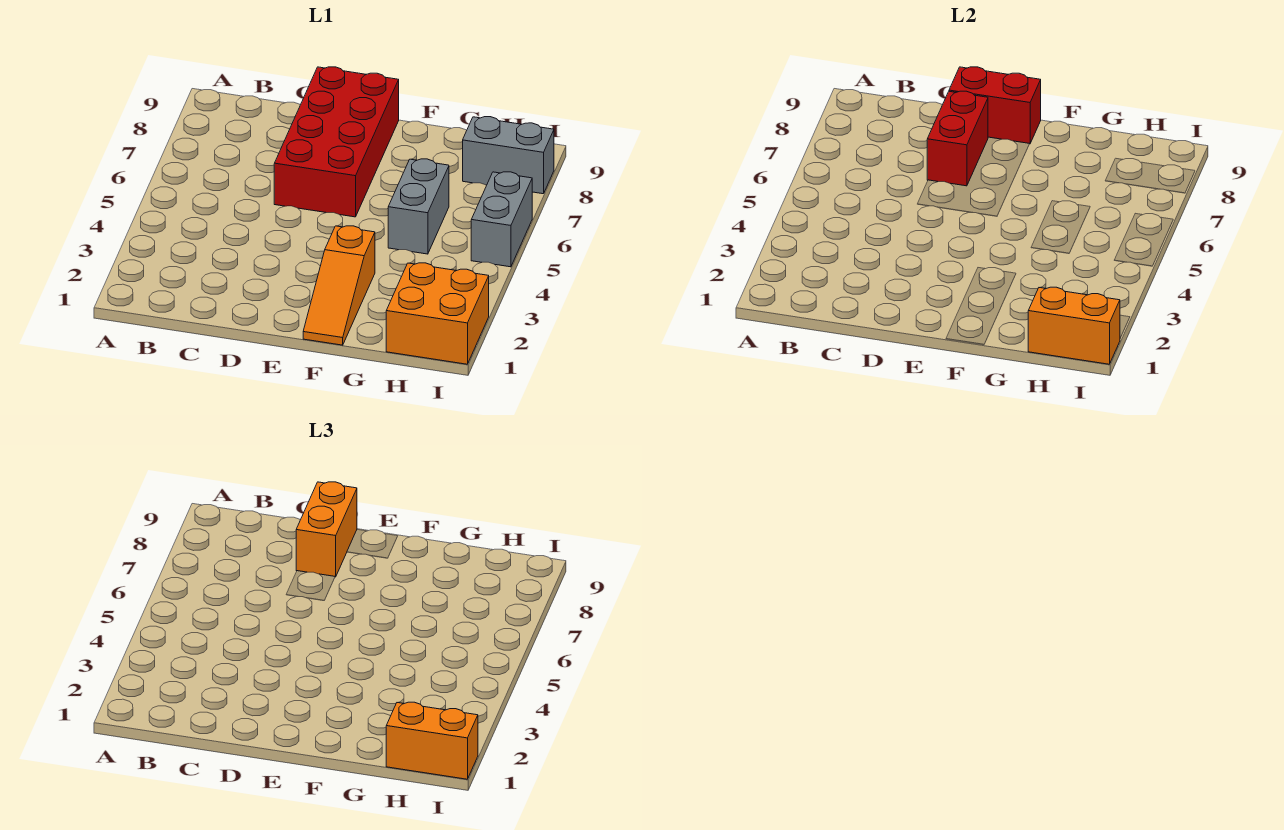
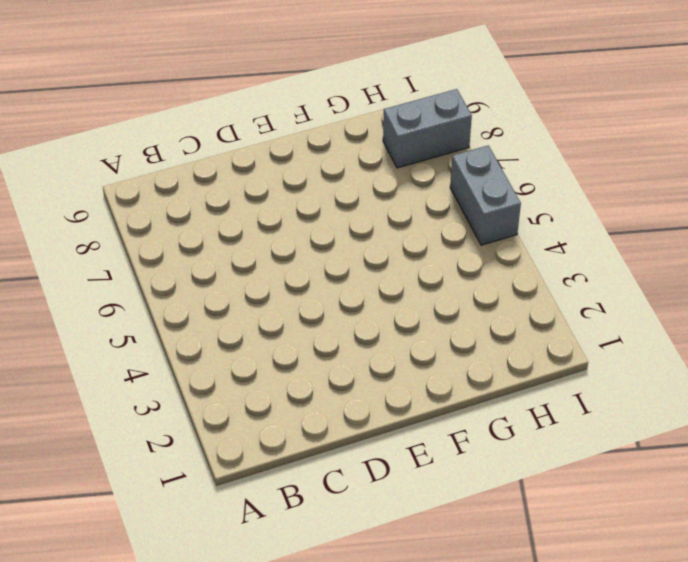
none -> red brick D6:E9 level 1
none -> orange slope F1:F3 level 1 top 3

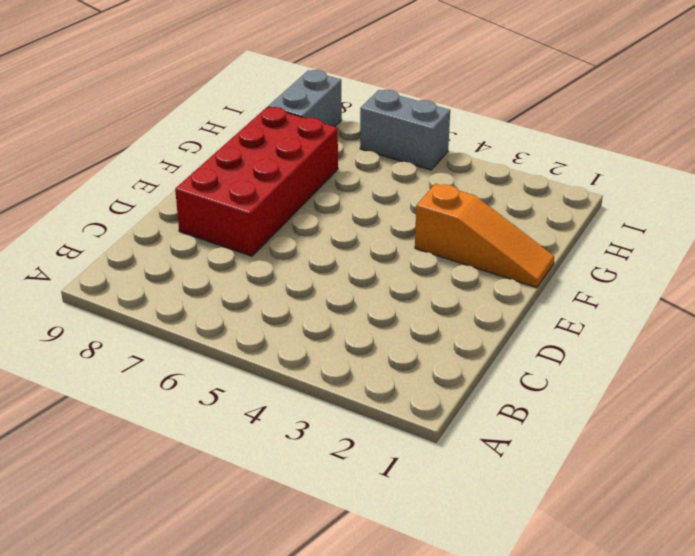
red brick D7:G8 level 1 -> red brick D6:E9 level 1
none -> grey brick G5:G6 level 1
none -> orange brick H1:I2 level 1

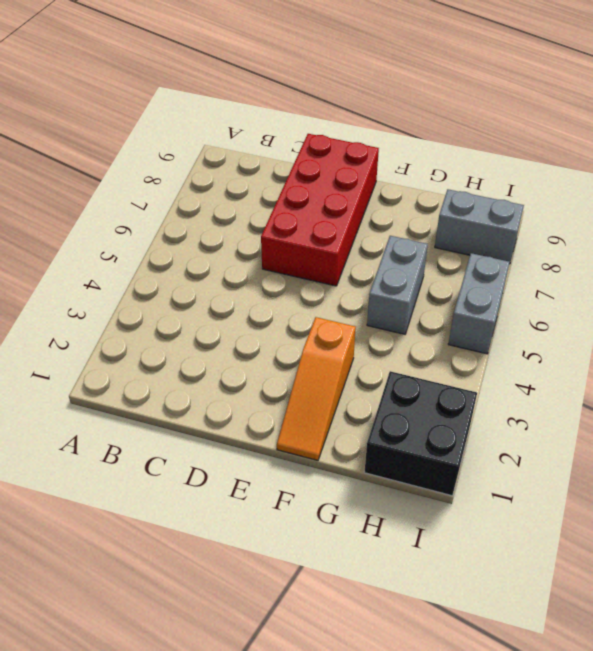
black brick H1:I2 level 1 -> orange brick H1:I2 level 1
none -> red brick D7:D8 level 2
none -> red brick D9:E9 level 2

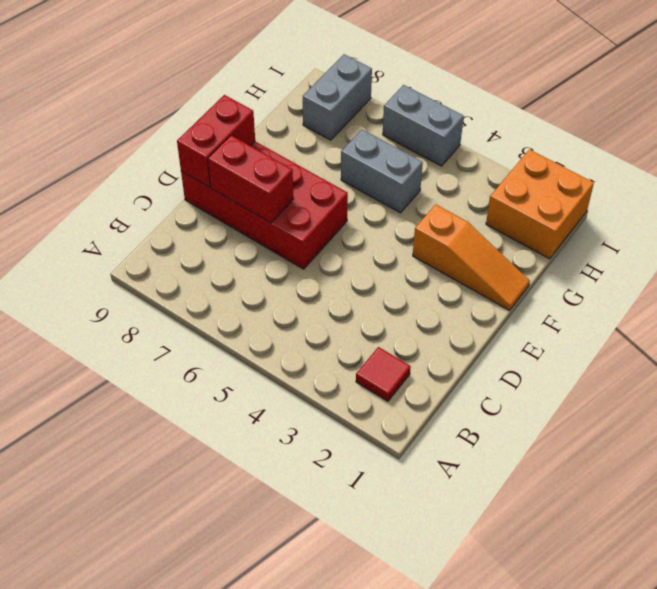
red tile B2 level 1 -> none
none -> orange brick H1:I1 level 2
none -> orange brick D8:D9 level 3

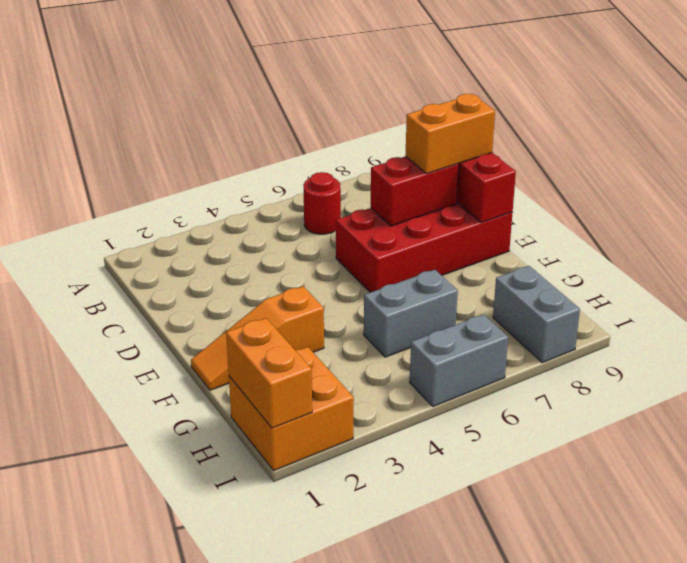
red round brick B6 level 1 -> none
none -> orange brick H1:I1 level 3

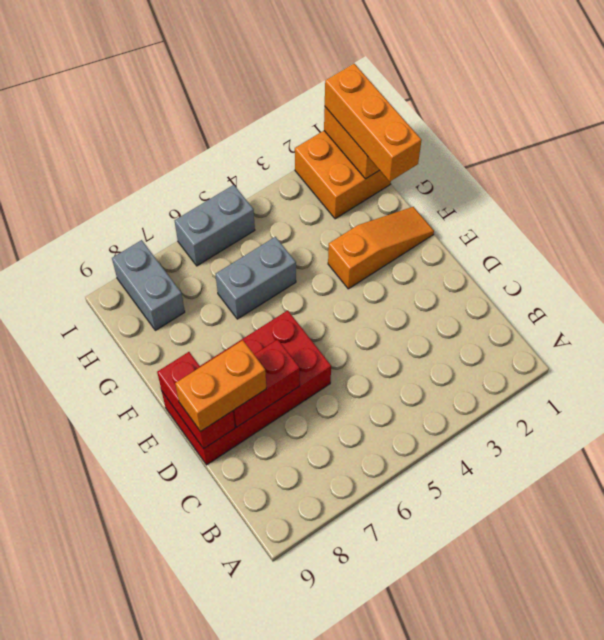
orange brick G1:I1 level 3 -> orange brick H1:I1 level 3

